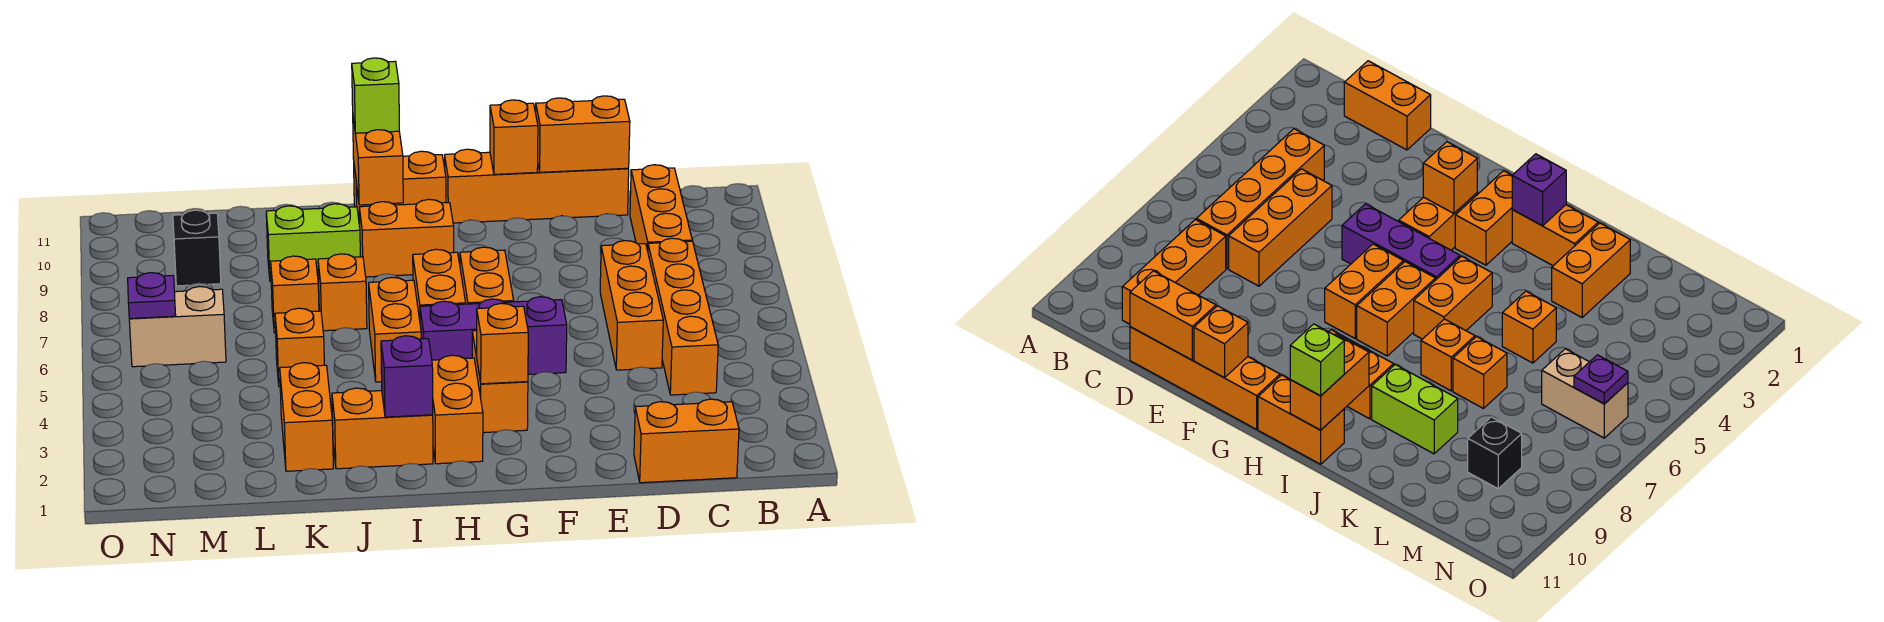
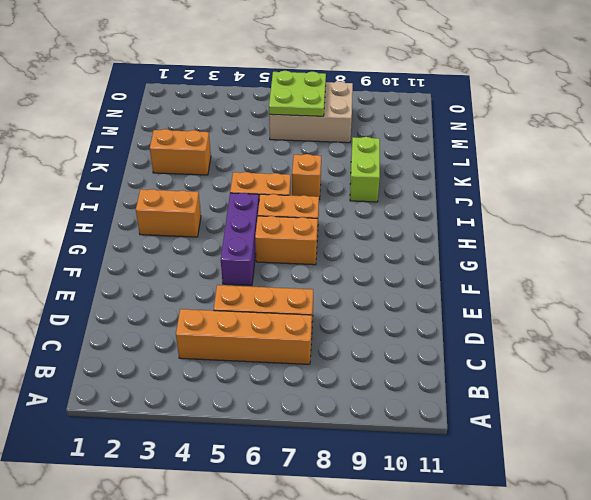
tan brick M6:N8 level 1 -> tan brick M6:N6 level 1
lime plate M6:N7 level 2 -> purple plate N6 level 2
none -> orange brick C1:D1 level 1
none -> orange brick C8:C10 level 1
none -> orange brick D11:G11 level 1

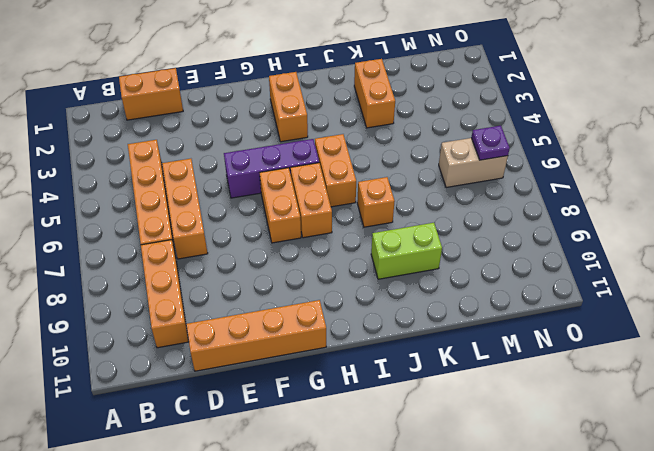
none -> orange brick G3:G4 level 1
none -> orange brick H9:I9 level 1
none -> orange brick H11:I11 level 1

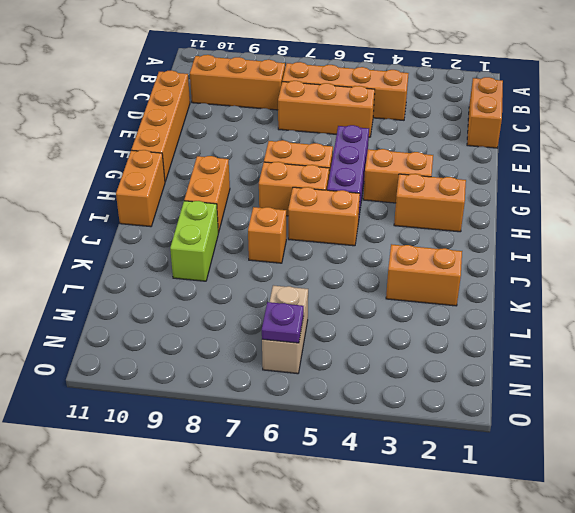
none -> orange brick I2:J2 level 1
none -> orange brick K5 level 1
none -> orange brick K7 level 1

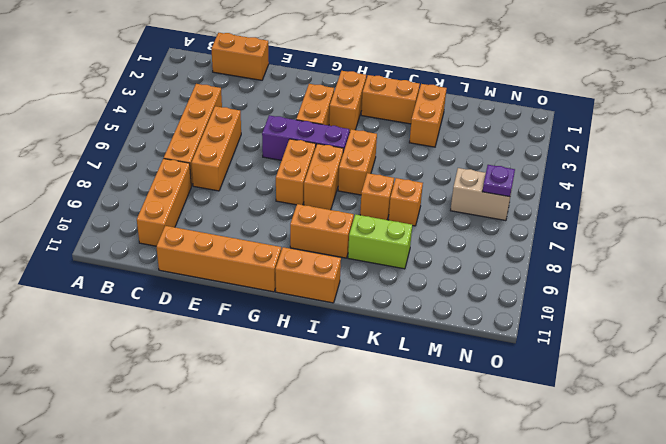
none -> orange brick K5 level 1
none -> black brick M9 level 1
none -> orange brick D11:E11 level 2

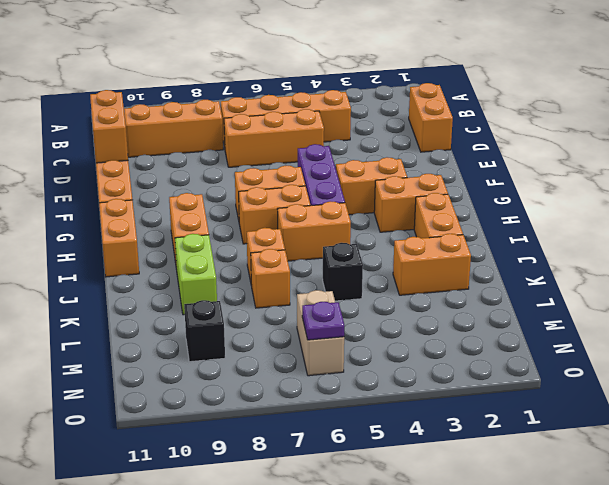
black brick K5 level 1 -> orange brick K5 level 1
none -> orange brick F11 level 2
none -> orange brick G3 level 2
none -> purple brick I2 level 2

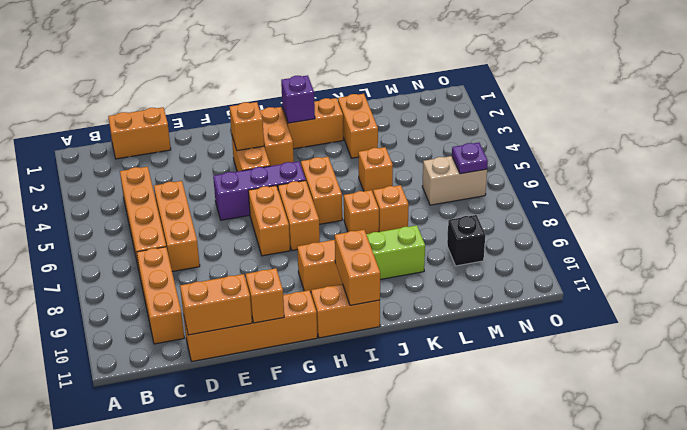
none -> lime brick I11 level 3

